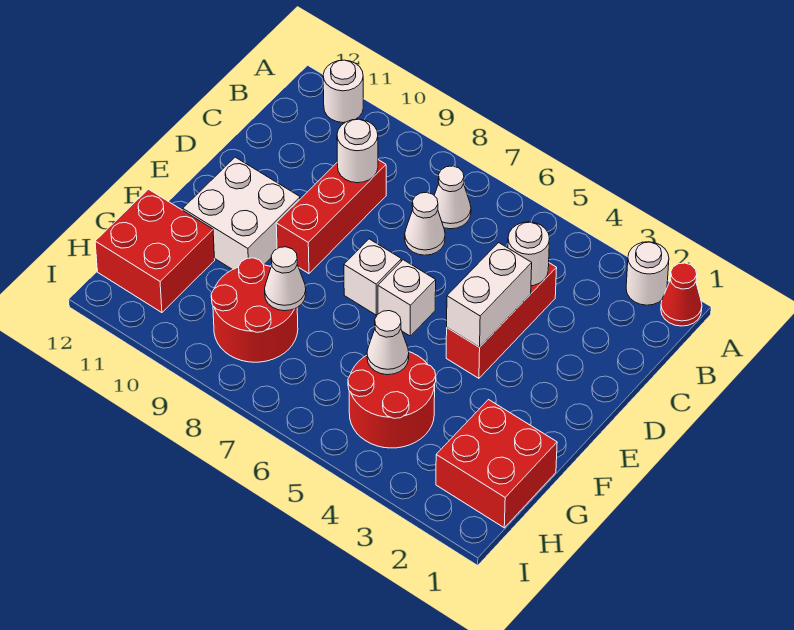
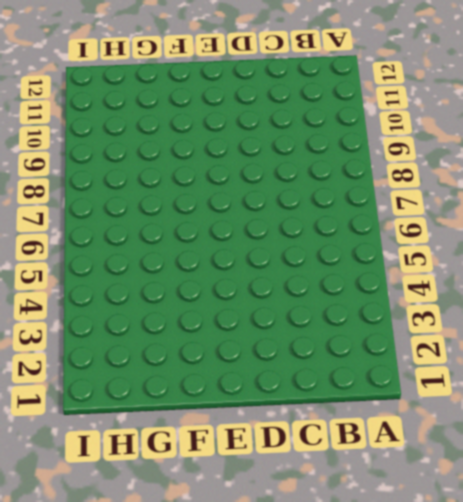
none -> red cone A1 level 1
none -> white round brick A2 level 1
none -> white round brick A11 level 1

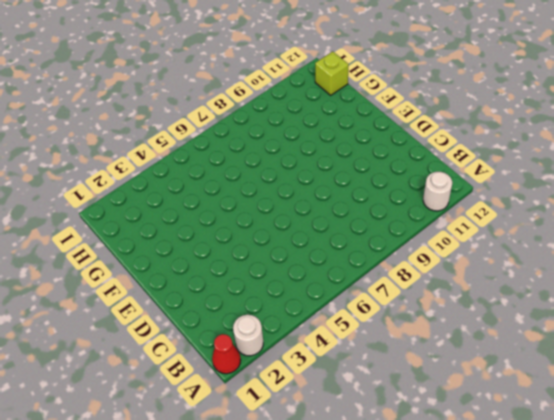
lime brick H12 level 1 -> red brick G11:H12 level 1
none -> white cone B7 level 1
none -> red brick C4:E4 level 1
none -> white cone C7 level 1

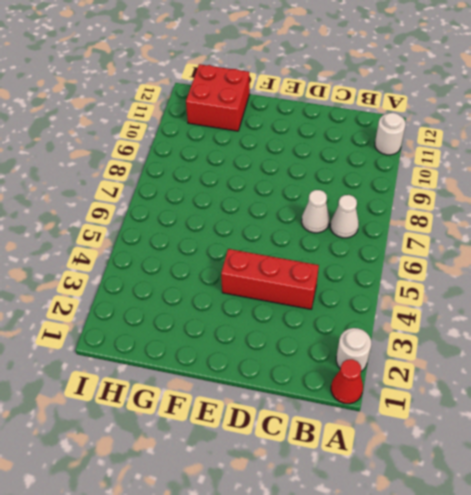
none -> red brick C9:E9 level 1
none -> white brick E6 level 1
none -> white brick E7 level 1

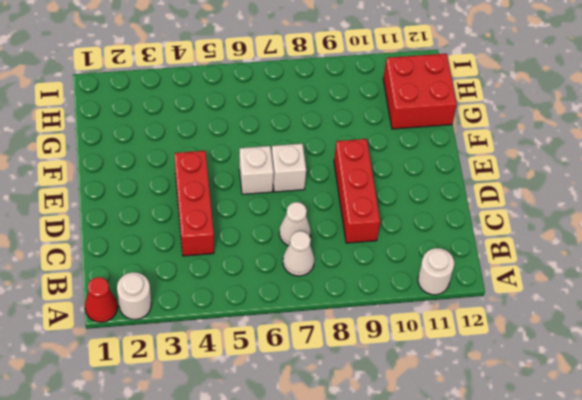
none -> white brick E10:F11 level 1
none -> red brick G1:H2 level 1
none -> red round brick G4:H5 level 1

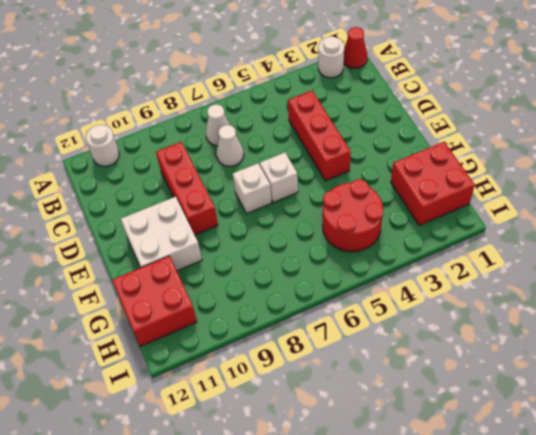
none -> red round brick G8:H9 level 1
none -> white round brick C4 level 2
none -> white round brick C9 level 2

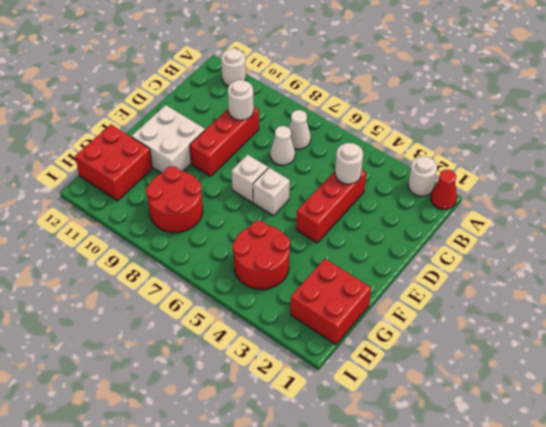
none -> white brick D4:E4 level 2
none -> white cone G5 level 2
none -> white cone G8 level 2

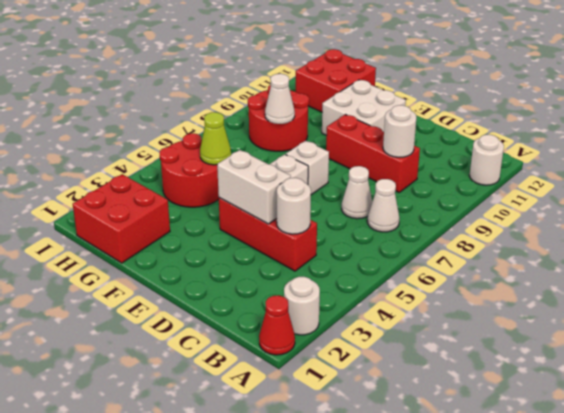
lime cone G5 level 2 -> white cone G5 level 2

